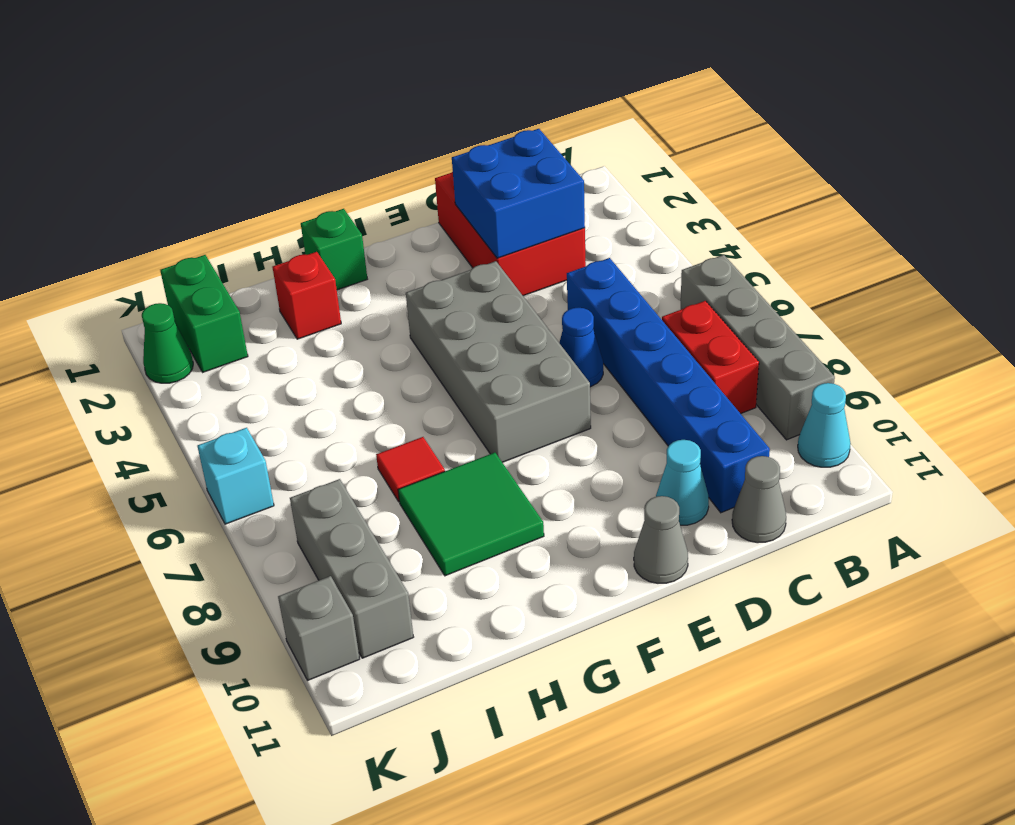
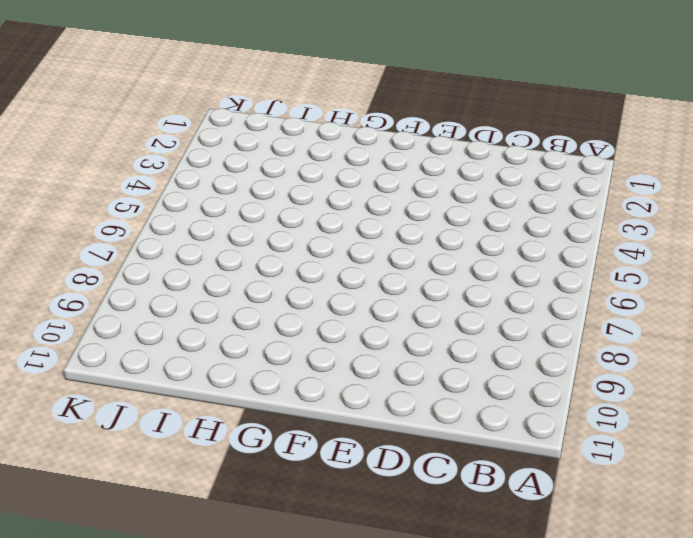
none -> grey brick A6:A9 level 1
none -> cyan cone A10 level 1
none -> red brick B7:B8 level 1

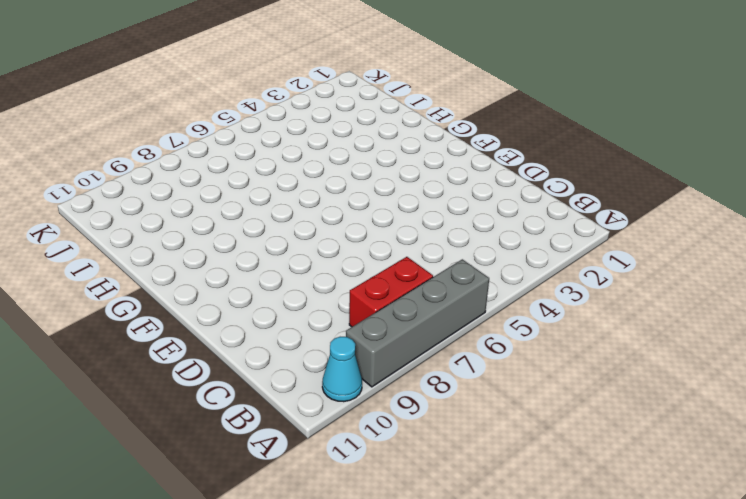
none -> red brick C1:D3 level 1
none -> blue brick C5:C10 level 1
none -> grey cone C11 level 1

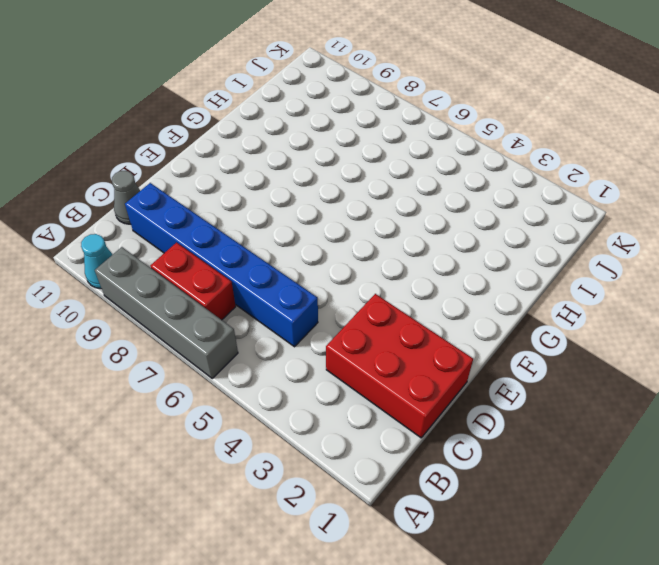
none -> blue cone D6 level 1
none -> cyan cone D10 level 1
none -> grey brick E4:F7 level 1

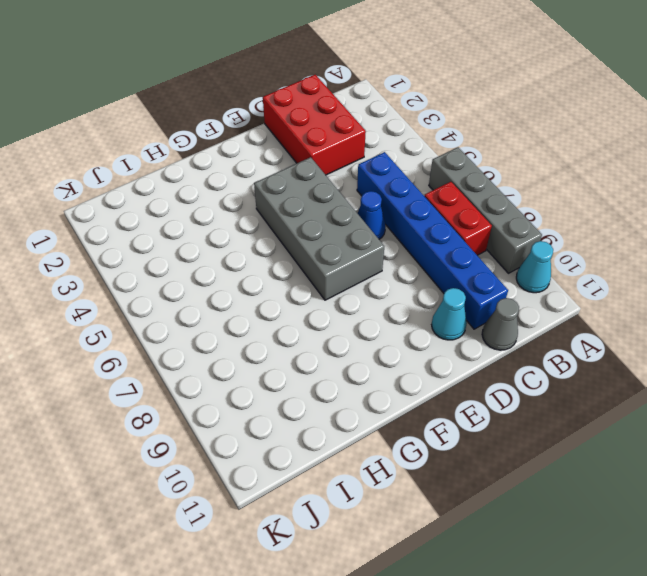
none -> grey cone E11 level 1
none -> green brick G1 level 1
none -> green tile G8:H9 level 1

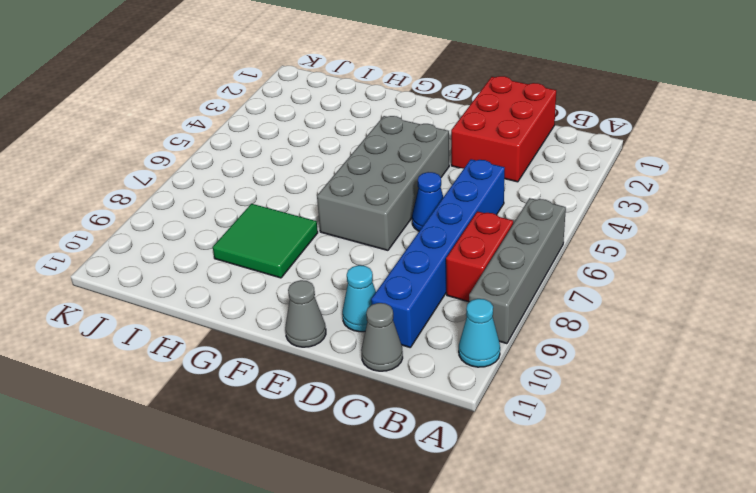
none -> green brick G1 level 1
none -> red brick H2 level 1
none -> red tile H7 level 1

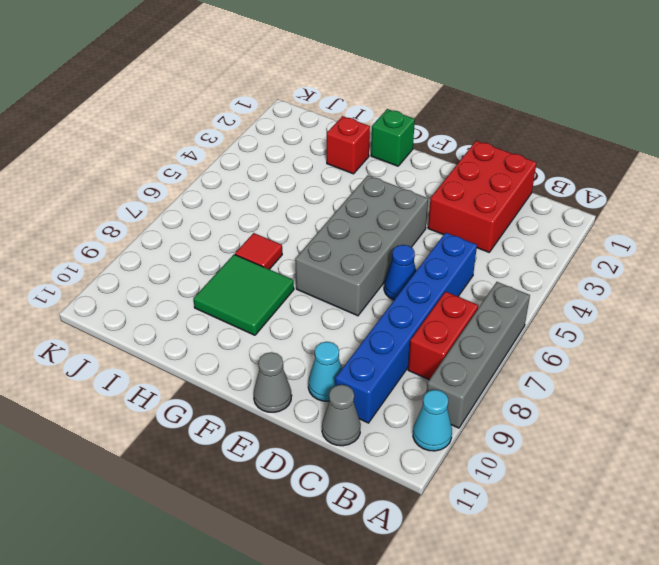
none -> green brick J1:J2 level 1
none -> grey brick J8:J10 level 1
none -> green cone K2 level 1

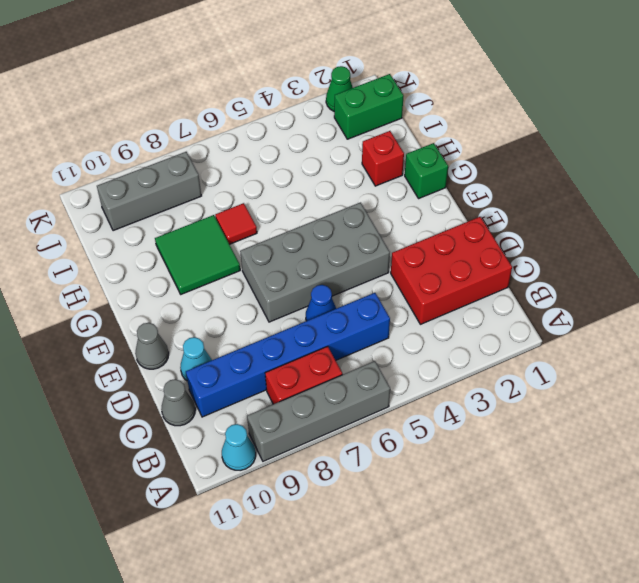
none -> cyan brick K6 level 1
none -> grey brick K10 level 1
none -> blue brick C2:D3 level 2

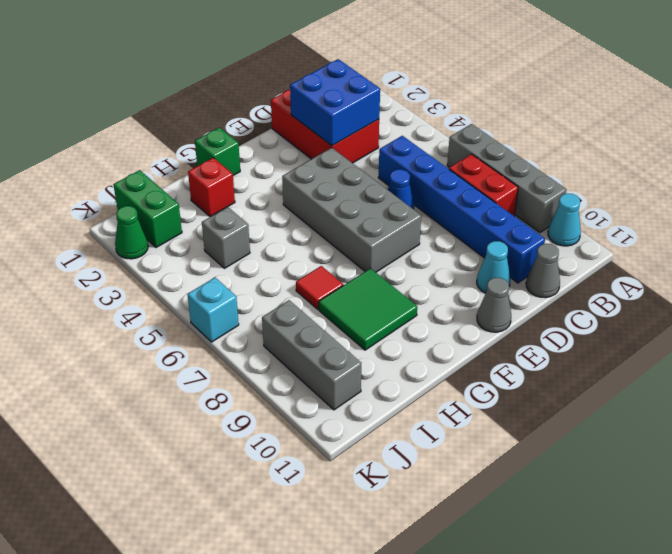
grey brick I4 level 1 -> grey brick K10 level 1

